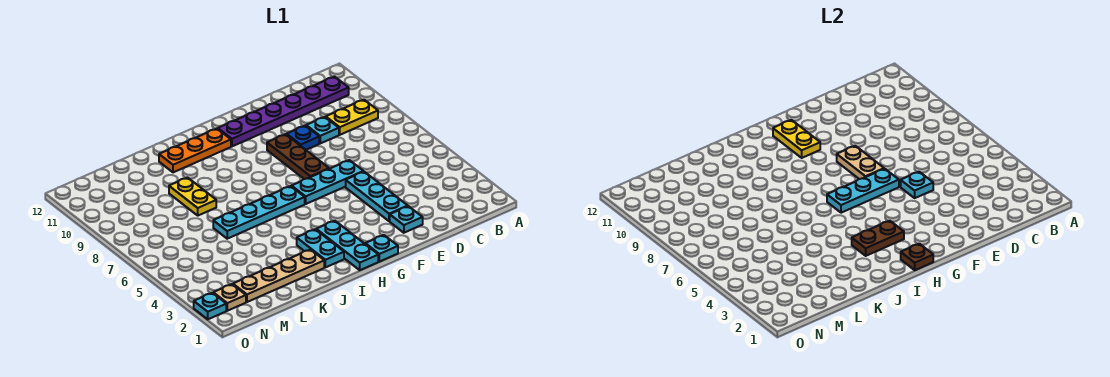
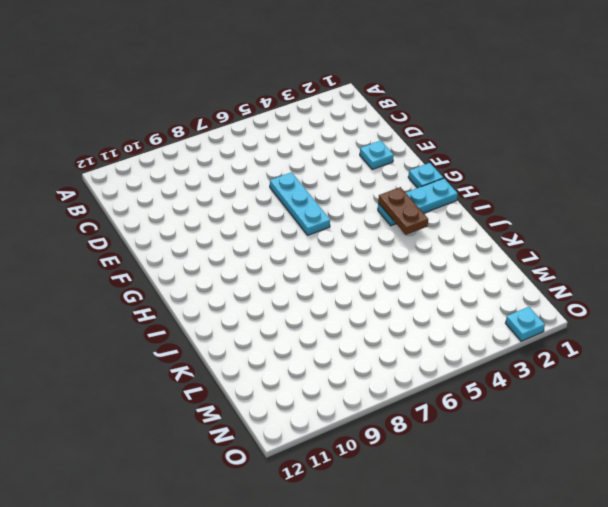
none -> yellow plate B9:C9 level 1
none -> purple plate B11:G11 level 1
none -> cyan plate D9 level 1

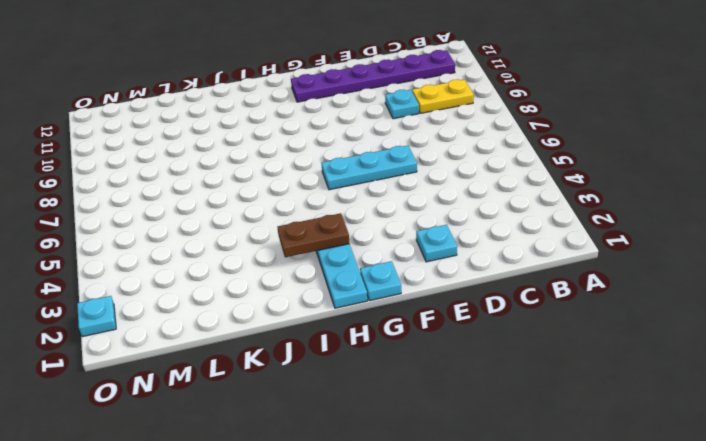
none -> cyan plate E3:E5 level 1
none -> blue plate E9 level 1
none -> brown plate F7:F9 level 1

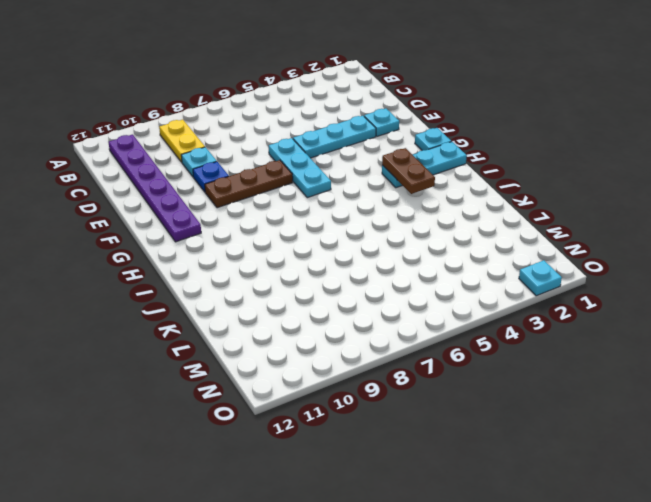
none -> cyan plate H6:K6 level 1
none -> orange plate H11:J11 level 1
none -> cyan plate I2:I3 level 1

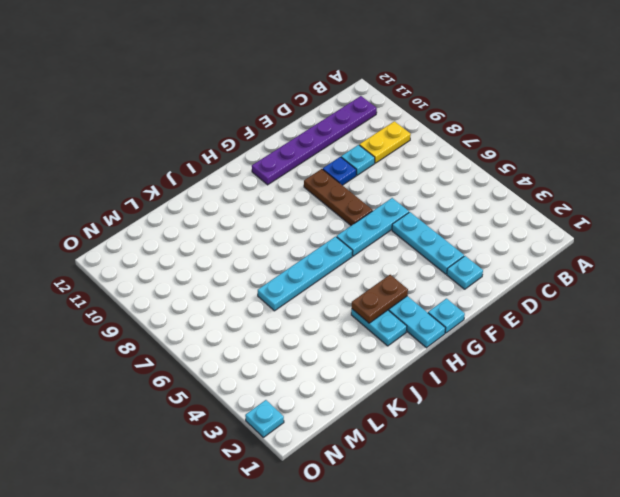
none -> orange plate H11:J11 level 1
none -> tan plate J2:M2 level 1
none -> yellow plate K8:K9 level 1

